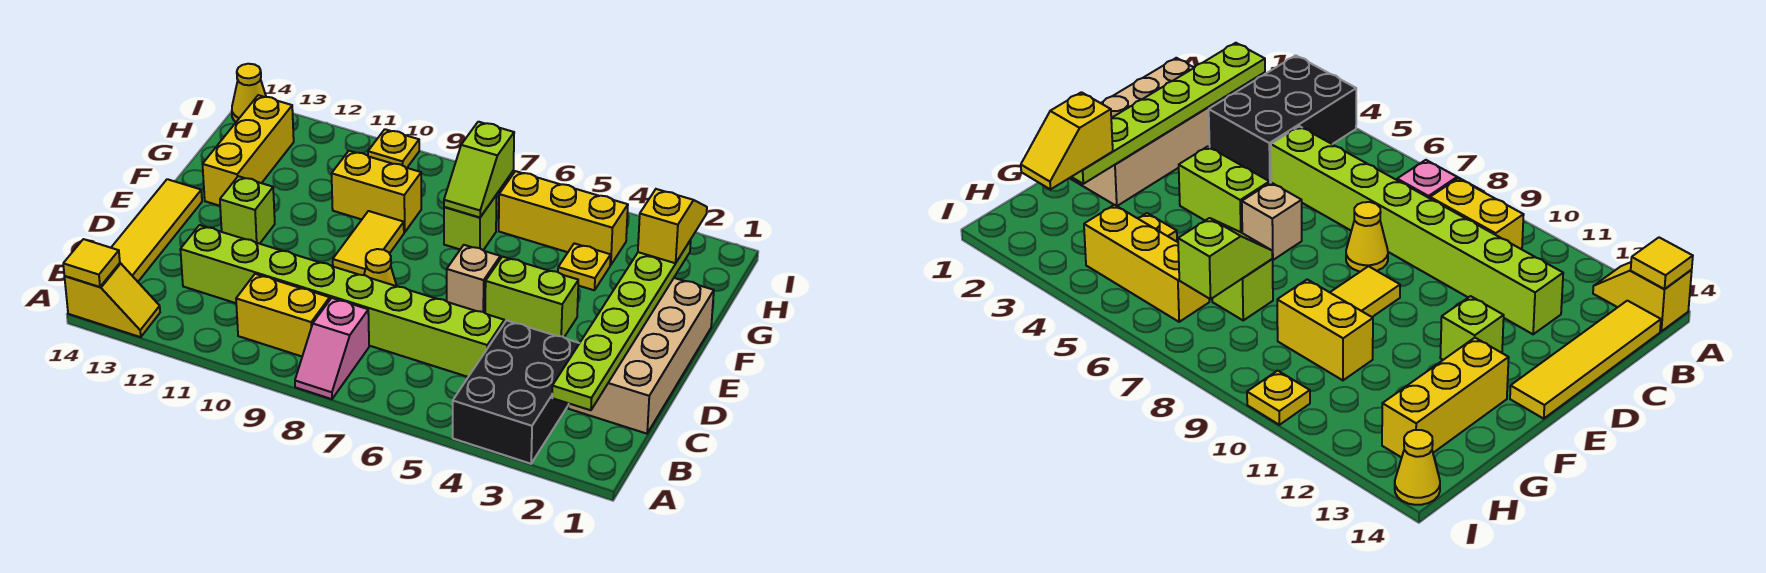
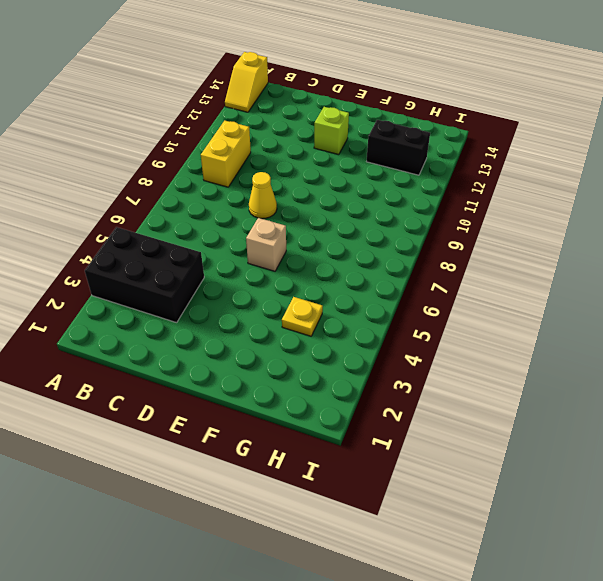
black brick G12:H12 level 1 -> none
none -> pink slope A8:B8 level 1 top B
none -> yellow tile B14:E14 level 1
none -> tan brick C1:F2 level 1

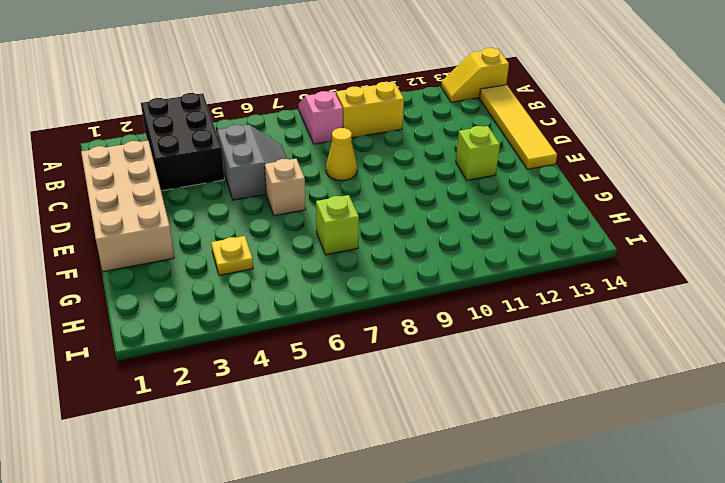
grey slope C5:D6 level 1 top 5 -> lime brick C5:C12 level 1
none -> lime brick E4:E5 level 1
none -> yellow tile E9:F9 level 1
none -> yellow brick F13:H13 level 1

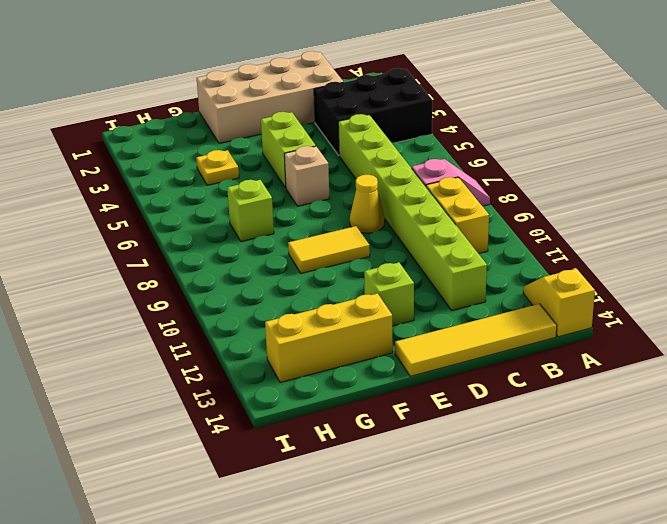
none -> yellow brick G9:G10 level 1
none -> yellow brick H4:H6 level 1
none -> yellow plate I10 level 1

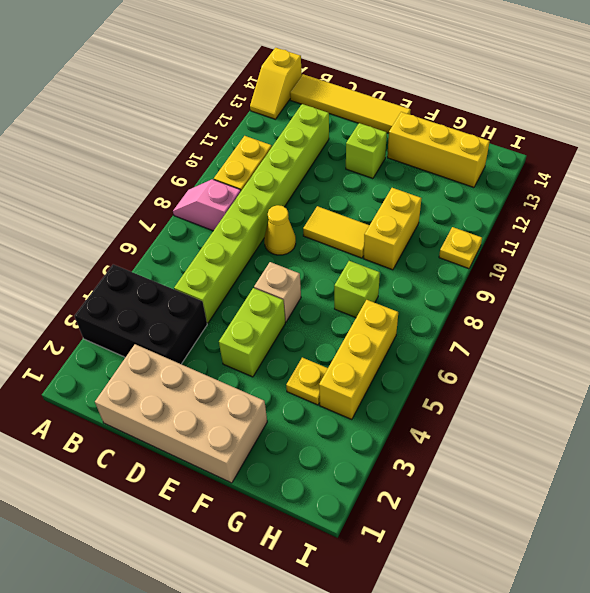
none -> yellow cone I14 level 1
none -> yellow tile A14 level 2
none -> lime plate B2:G2 level 2

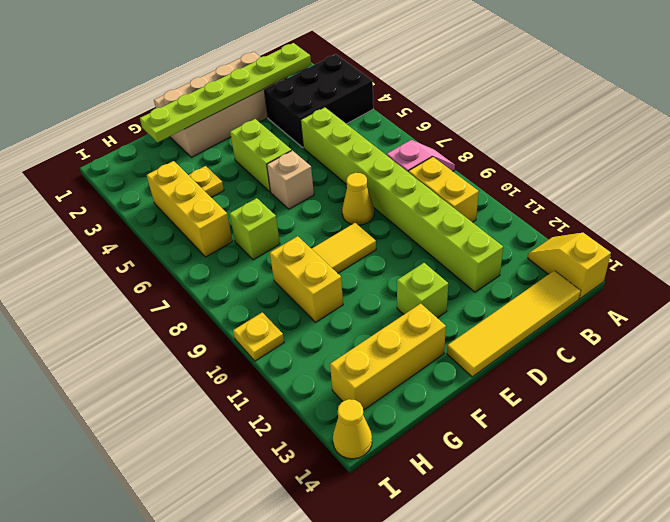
none -> yellow tile A14 level 2
none -> lime slope G7:H7 level 2 top H
none -> yellow slope G2:H2 level 3 top G

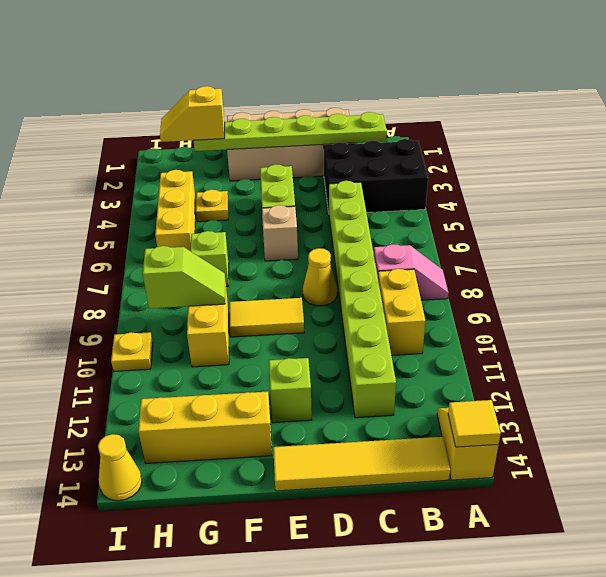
lime slope G9:H9 level 2 top H -> lime slope G7:H7 level 2 top H

